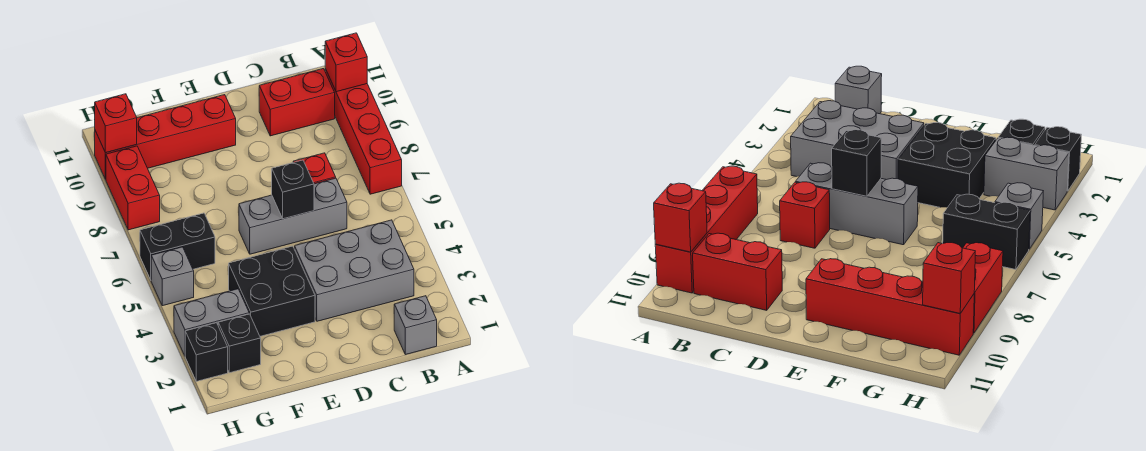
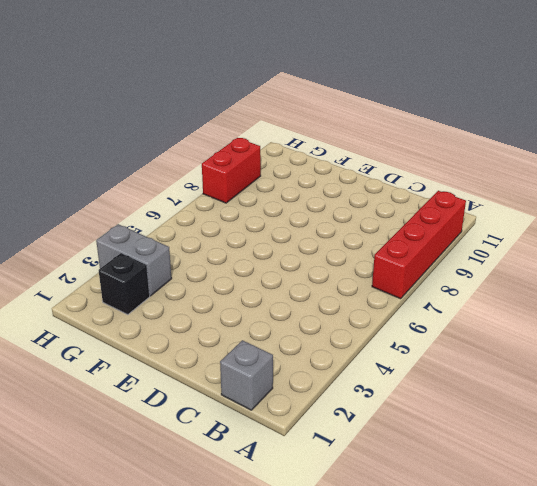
none -> grey brick B3:D4 level 1
none -> red brick B10:C10 level 1
none -> grey brick C6:E6 level 1

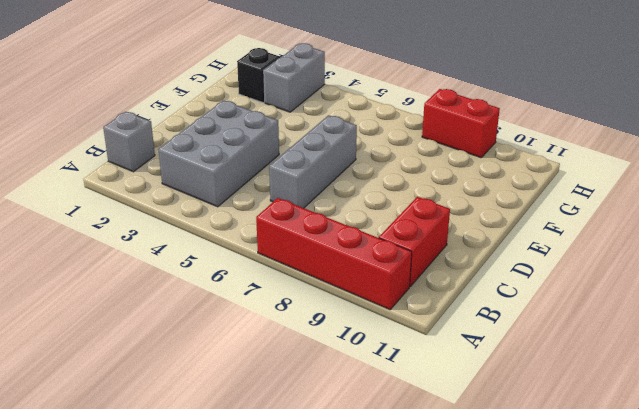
none -> red brick C7 level 1
none -> black brick E3:F4 level 1
none -> red brick E10:H10 level 1

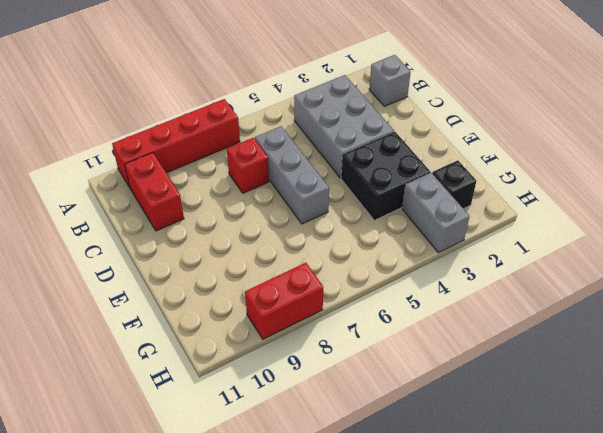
none -> red brick E10:H10 level 1
none -> black brick G6:H6 level 1
none -> black brick H2 level 1

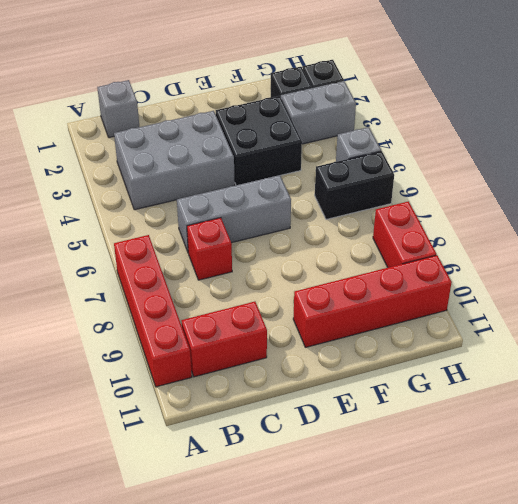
none -> red brick A10 level 2
none -> black brick D6 level 2
none -> red brick H10 level 2

